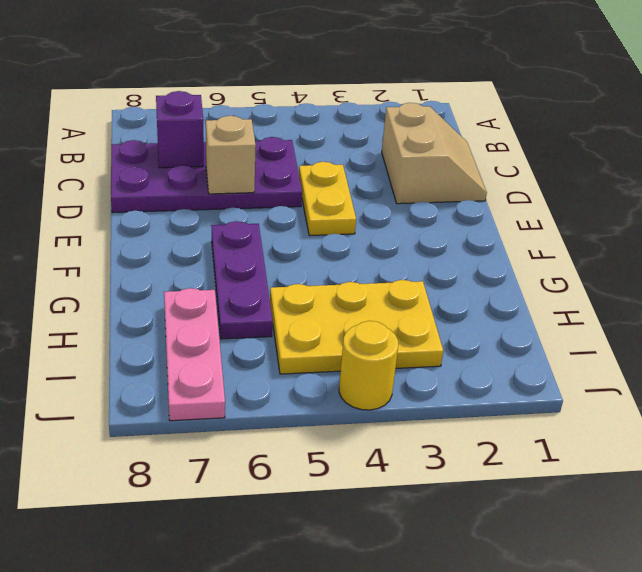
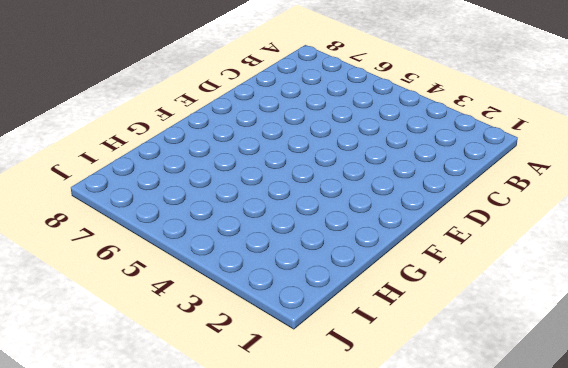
none -> tan slope C1:D2 level 1 top 2
none -> purple plate C5:D8 level 1

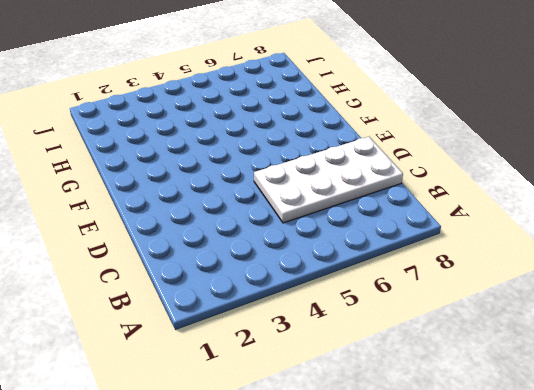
white plate C5:D8 level 1 -> purple plate C5:D8 level 1
none -> tan slope C1:D2 level 1 top 2
none -> yellow plate D4:E4 level 1

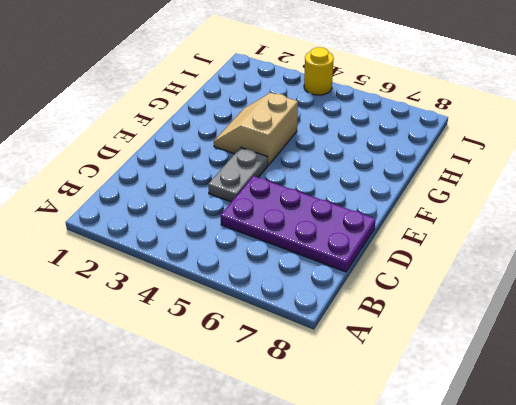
grey plate D4:E4 level 1 -> yellow plate D4:E4 level 1
tan slope F3:G4 level 1 top 4 -> tan slope C1:D2 level 1 top 2
none -> purple plate F6:H6 level 1
none -> yellow plate H3:I5 level 1

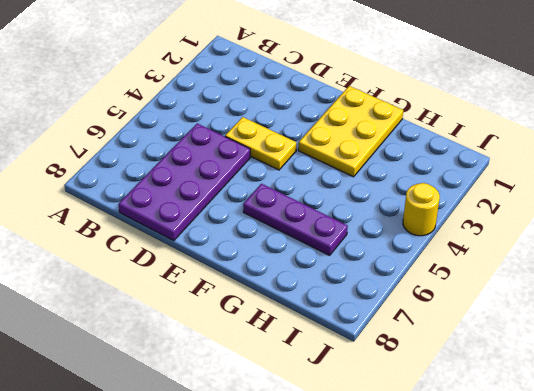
yellow plate F1:G3 level 1 -> yellow plate H3:I5 level 1
none -> tan slope C1:D2 level 1 top 2
none -> pink plate H7:J7 level 1

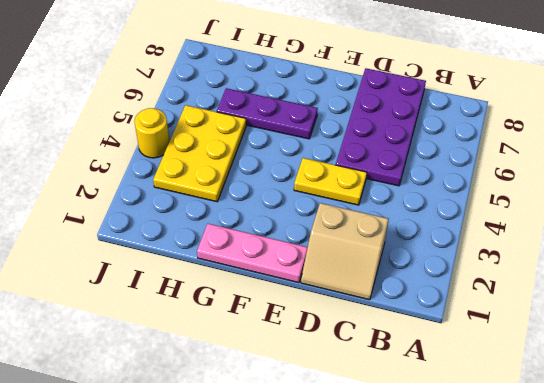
pink plate E1:G1 level 1 -> pink plate H7:J7 level 1
none -> purple brick C7 level 2
none -> tan brick D6 level 2

